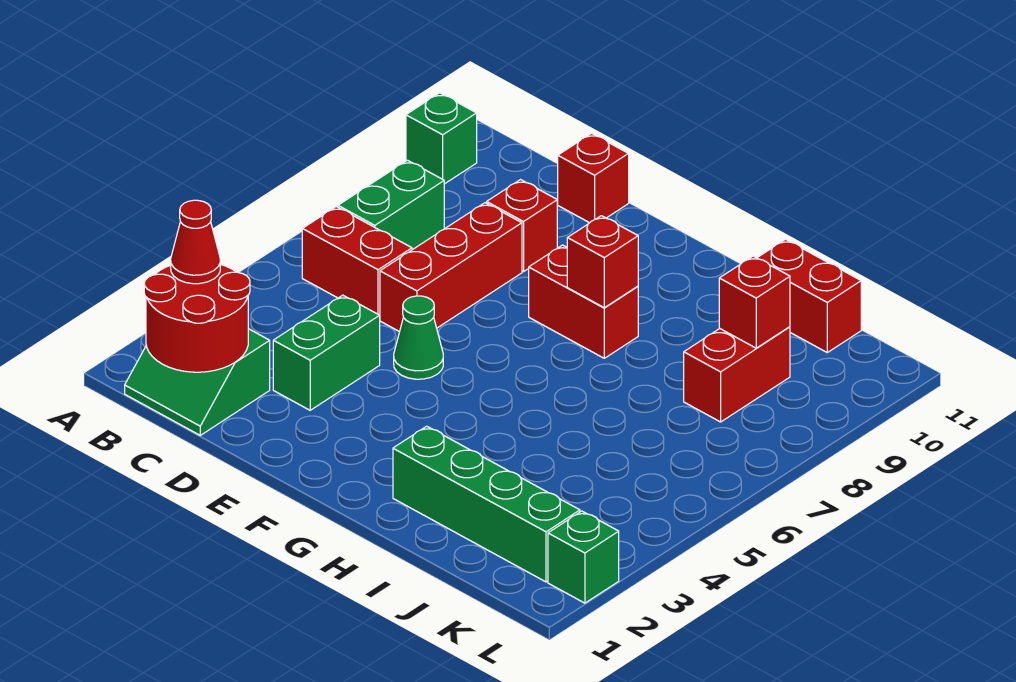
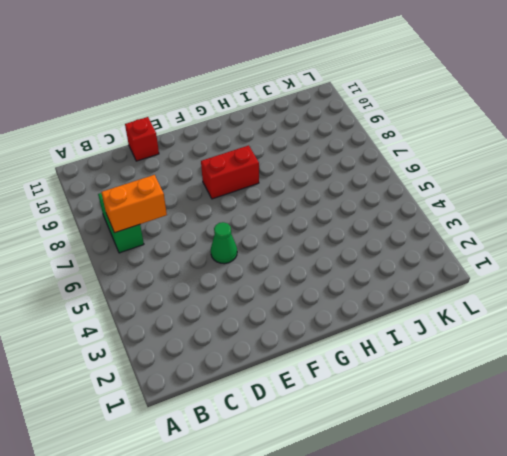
orange brick B7:C7 level 2 -> none
none -> green brick A10 level 1
none -> green slope B1:C2 level 1 top 2
none -> red brick B6:C6 level 1

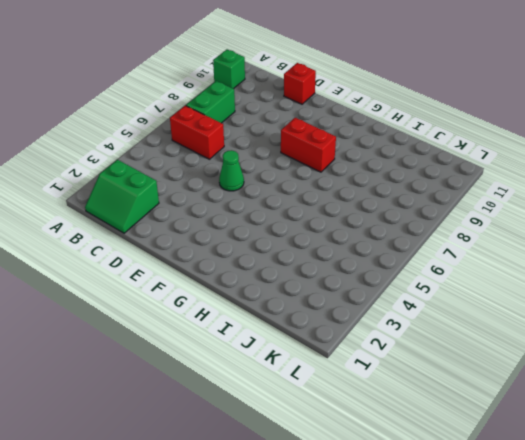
none -> green brick D3:D4 level 1
none -> red brick D6:D8 level 1
none -> red brick D9 level 1

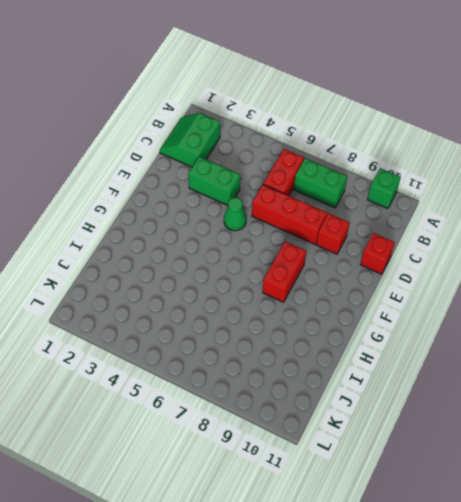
none -> green brick H2:K2 level 1
none -> red brick I11:J11 level 1
none -> red brick J8:J9 level 1

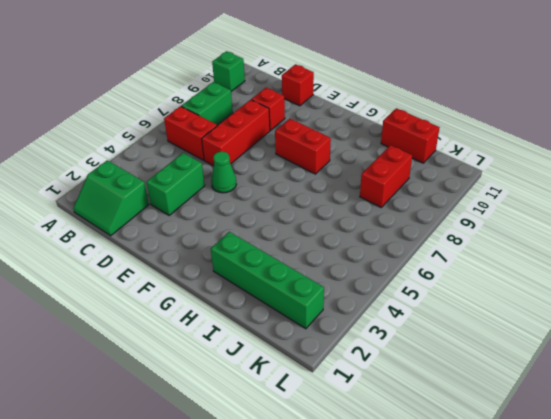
none -> green brick L2 level 1
none -> red round brick B1:C2 level 2
none -> red brick G8 level 2

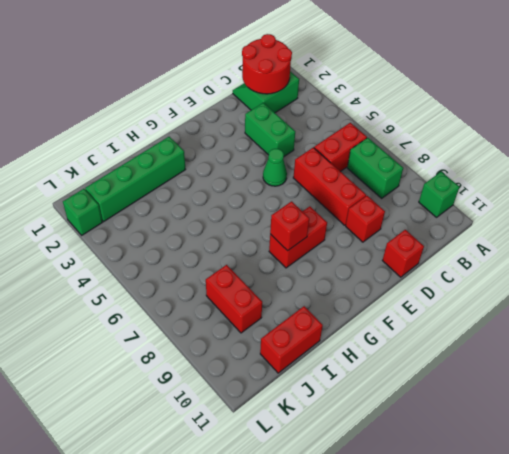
none -> red brick J9 level 2
none -> red cone B2 level 3

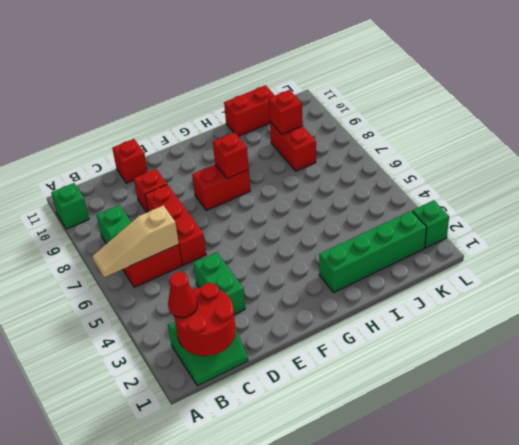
tan slope A6:C6 level 2 top C -> none
none -> green cone E5 level 1

